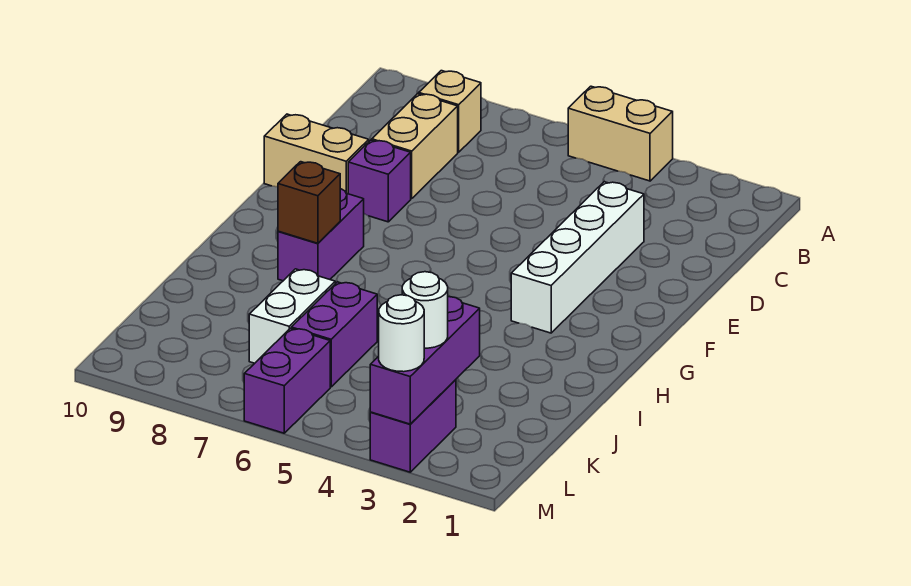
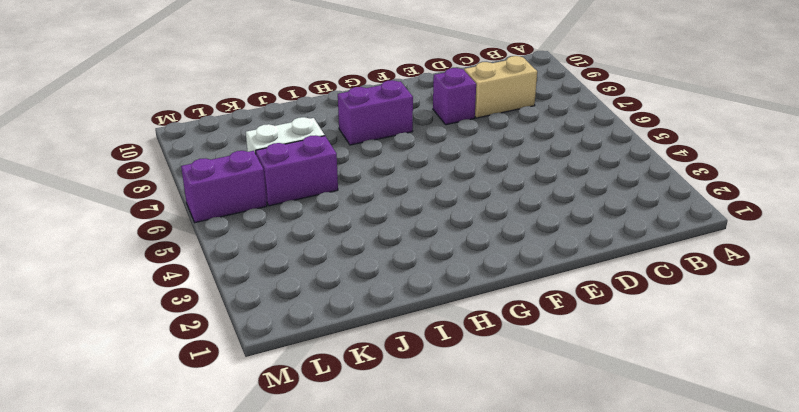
none -> tan brick A4:A5 level 1
none -> tan brick B8 level 1
none -> white brick D3:G3 level 1

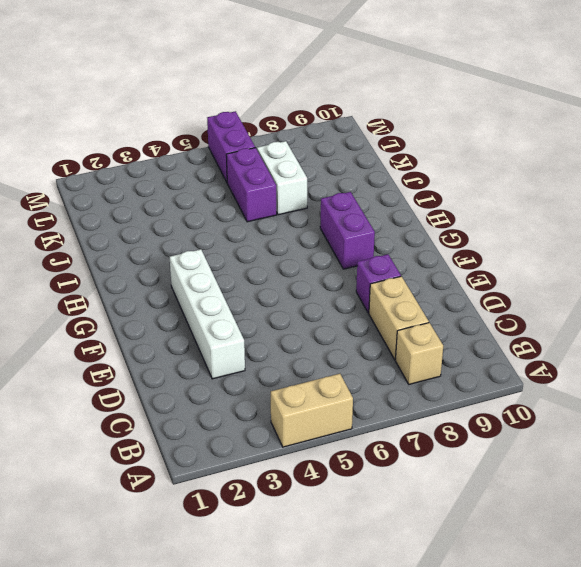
none -> tan brick E9:E10 level 1
none -> purple brick L3:M3 level 1
none -> brown brick H8 level 2

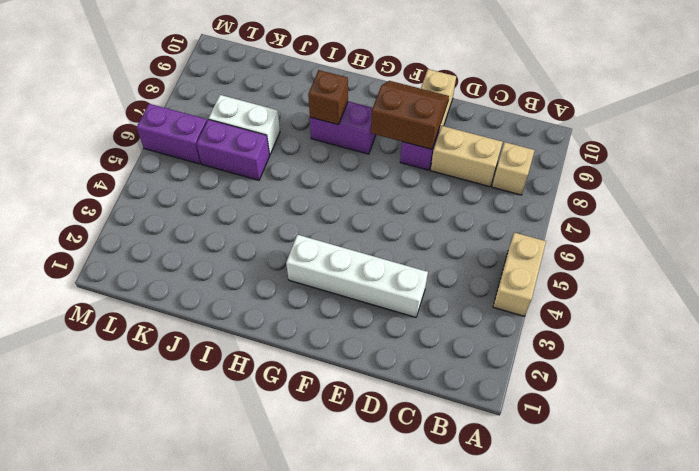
brown slope E8:F9 level 2 top 8 -> none
none -> purple brick L3:M3 level 1
none -> purple brick K3:M3 level 2
none -> white round brick L3 level 3

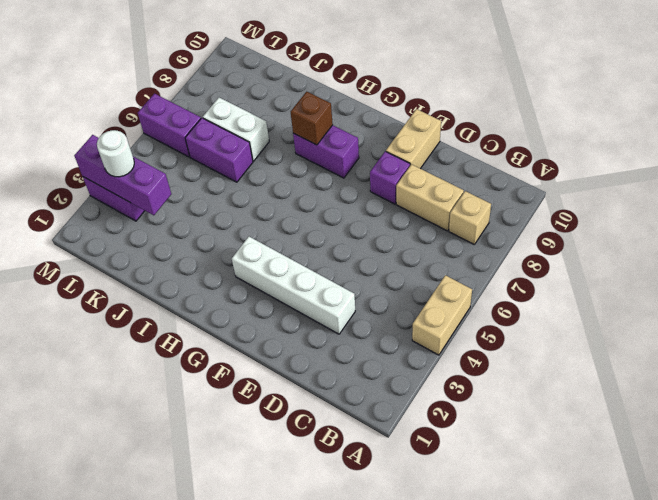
none -> white round brick M3 level 3

